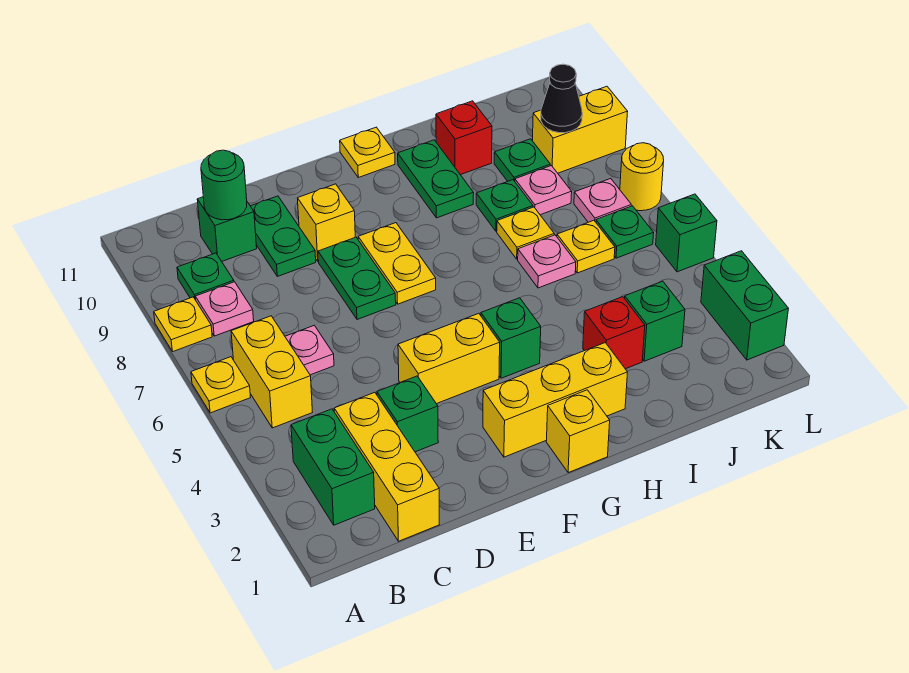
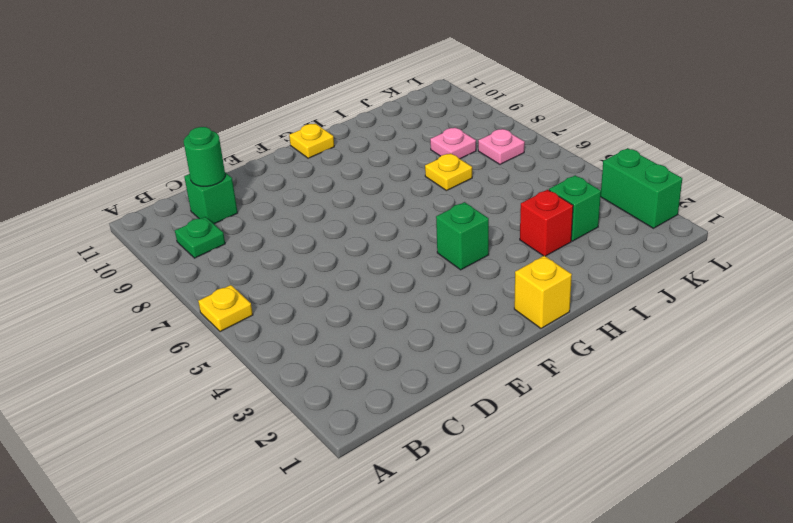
none -> yellow plate A8 level 1
none -> green brick B2:B3 level 1
none -> yellow brick B5:B6 level 1
none -> pink plate B8 level 1

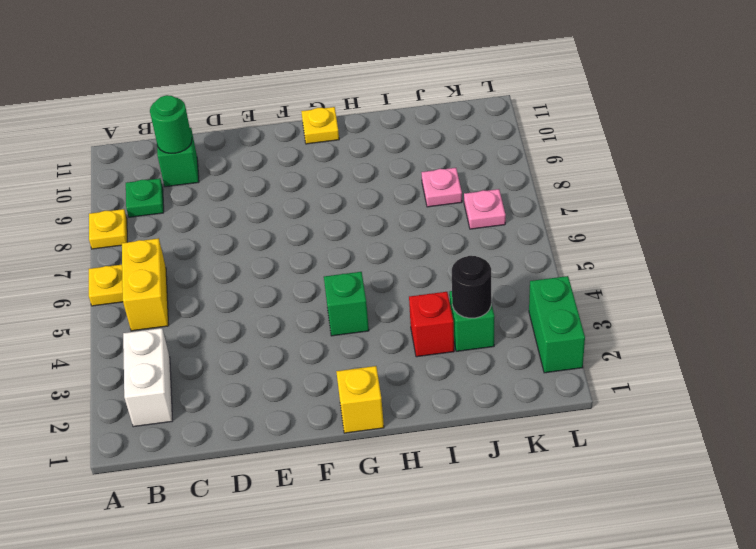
white brick B2:B3 level 1 -> green brick B2:B3 level 1
black round brick J3 level 2 -> none
none -> pink plate B8 level 1
none -> yellow brick C1:C3 level 1
none -> pink plate C6 level 1
none -> green brick D3 level 1

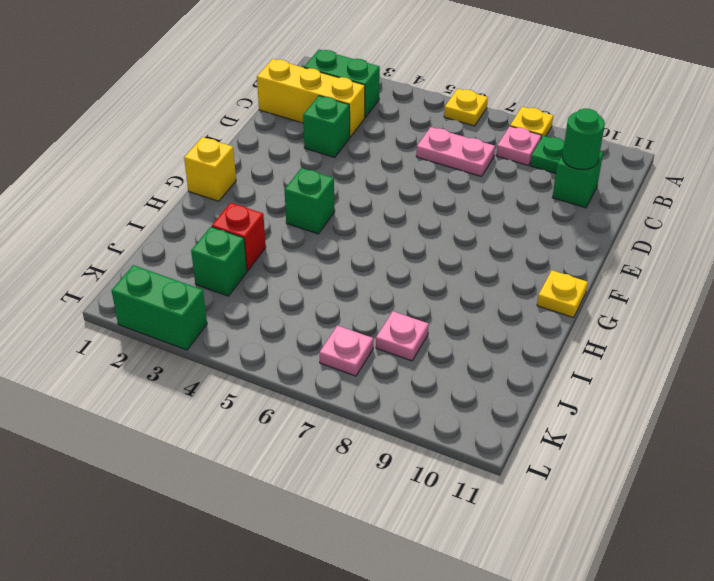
pink plate C6:C7 level 1 -> pink plate C6 level 1
none -> yellow brick B5:B6 level 1
none -> green plate D9:D10 level 1
none -> yellow brick E4:F4 level 1
none -> green plate E7:E8 level 1

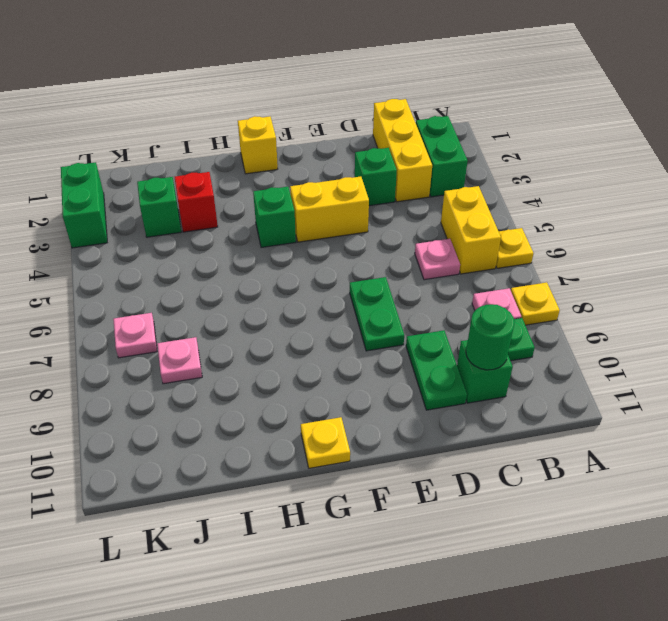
none -> yellow brick E9 level 1
none -> yellow brick F2:H2 level 1
none -> yellow plate F7:F8 level 1
none -> green plate H9:H10 level 1

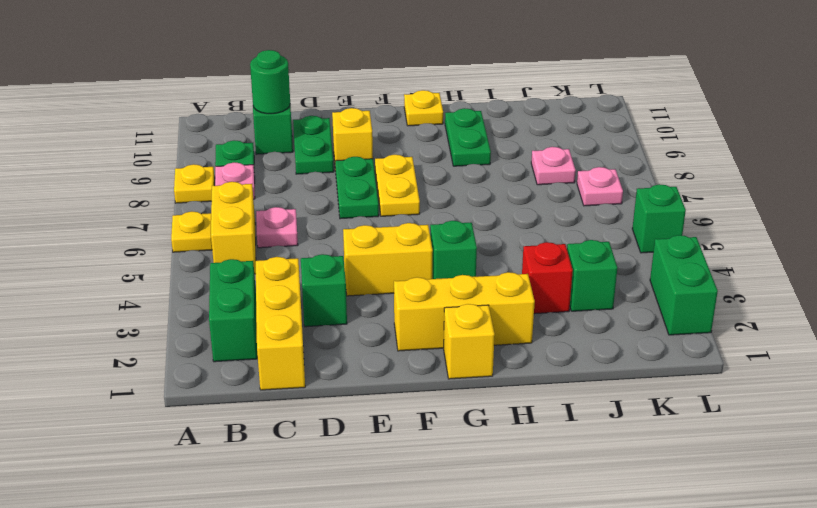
none -> pink plate I6 level 1
none -> yellow plate I7 level 1
none -> green plate I8 level 1
none -> red brick I10 level 1

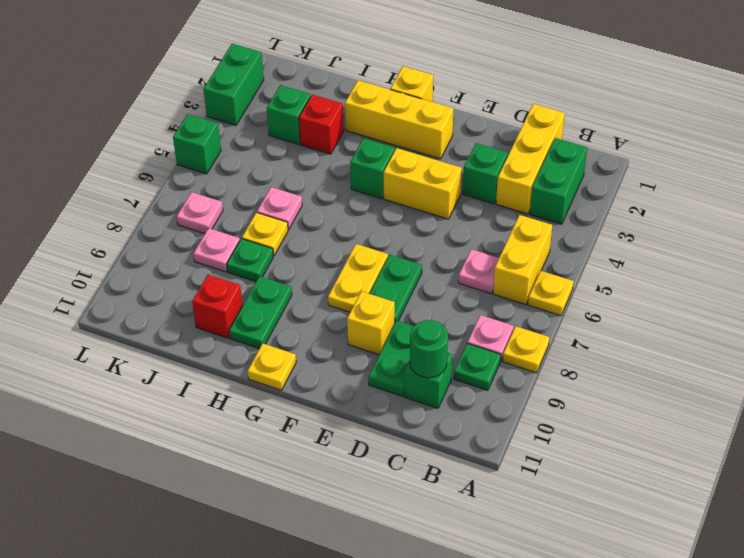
none -> yellow plate J6 level 1
none -> green plate J9 level 1
none -> green plate K6 level 1
none -> yellow brick K9:L9 level 1

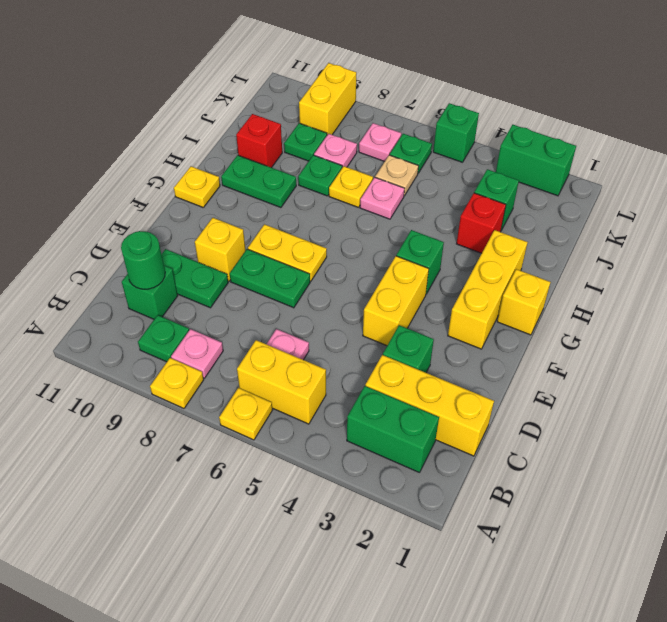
tan plate J6 level 1 -> yellow plate J6 level 1
none -> yellow round brick L7 level 1
none -> black cone K9 level 2

